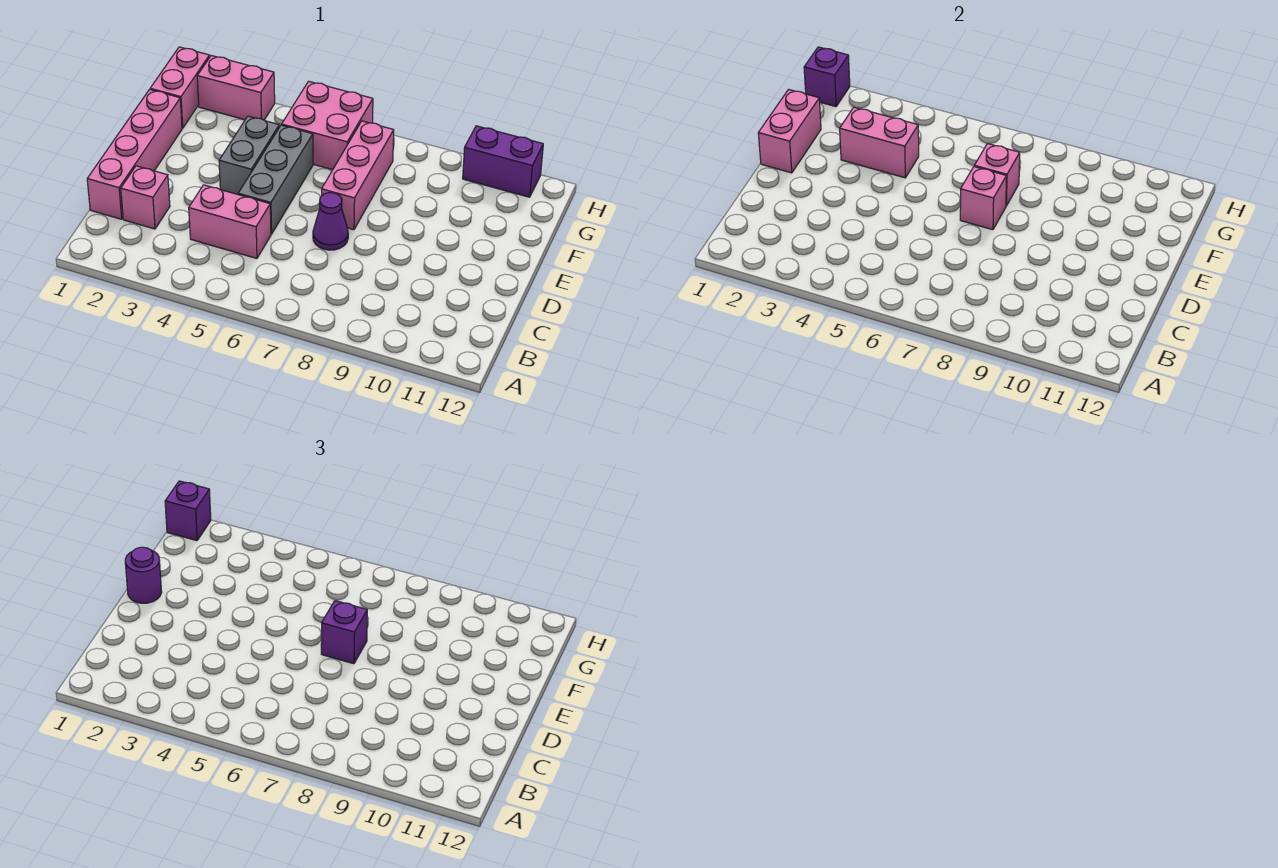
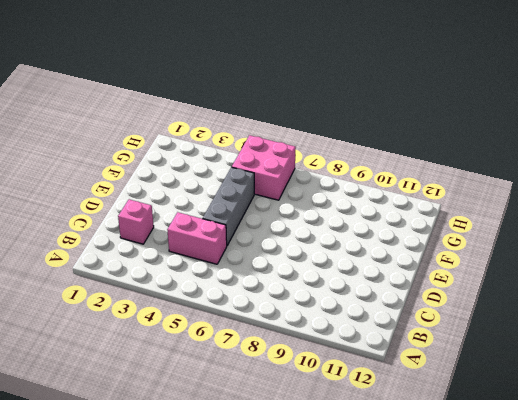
none -> pink brick C1:F1 level 1
none -> purple cone D7 level 1
none -> grey brick E4:F4 level 1

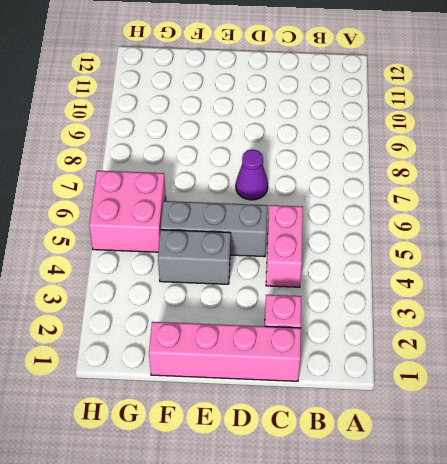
none -> pink brick E7:G7 level 1
none -> pink brick G1:H1 level 1
none -> pink brick H2:H3 level 1

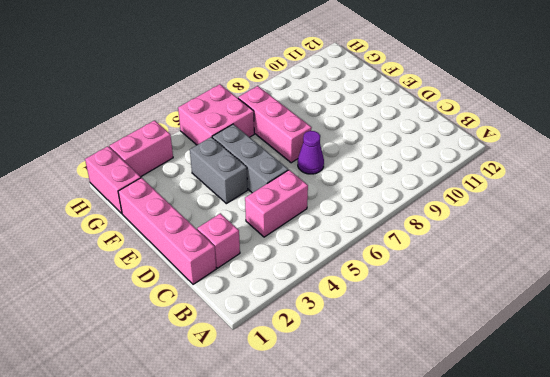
none -> purple brick H10:H11 level 1
none -> pink brick E1:F1 level 2
none -> pink brick E7 level 2

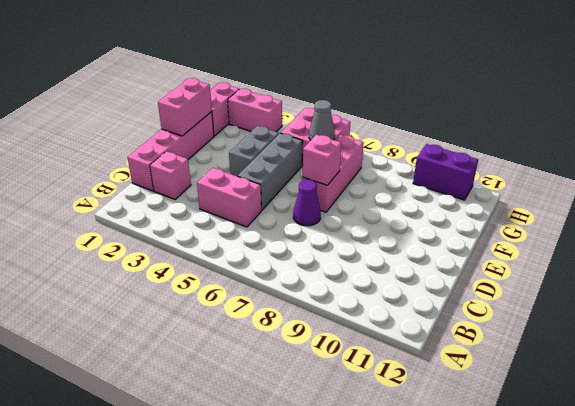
grey cone G6 level 2 -> none
none -> pink brick F3:F4 level 2
none -> pink brick F7 level 2
none -> purple brick H1 level 2

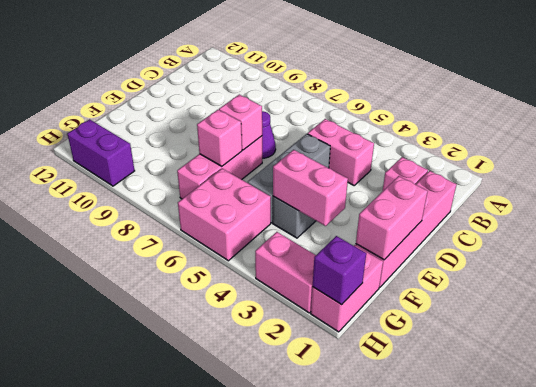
none -> purple round brick E1 level 3
none -> purple brick E7 level 3
none -> purple brick H1 level 3

